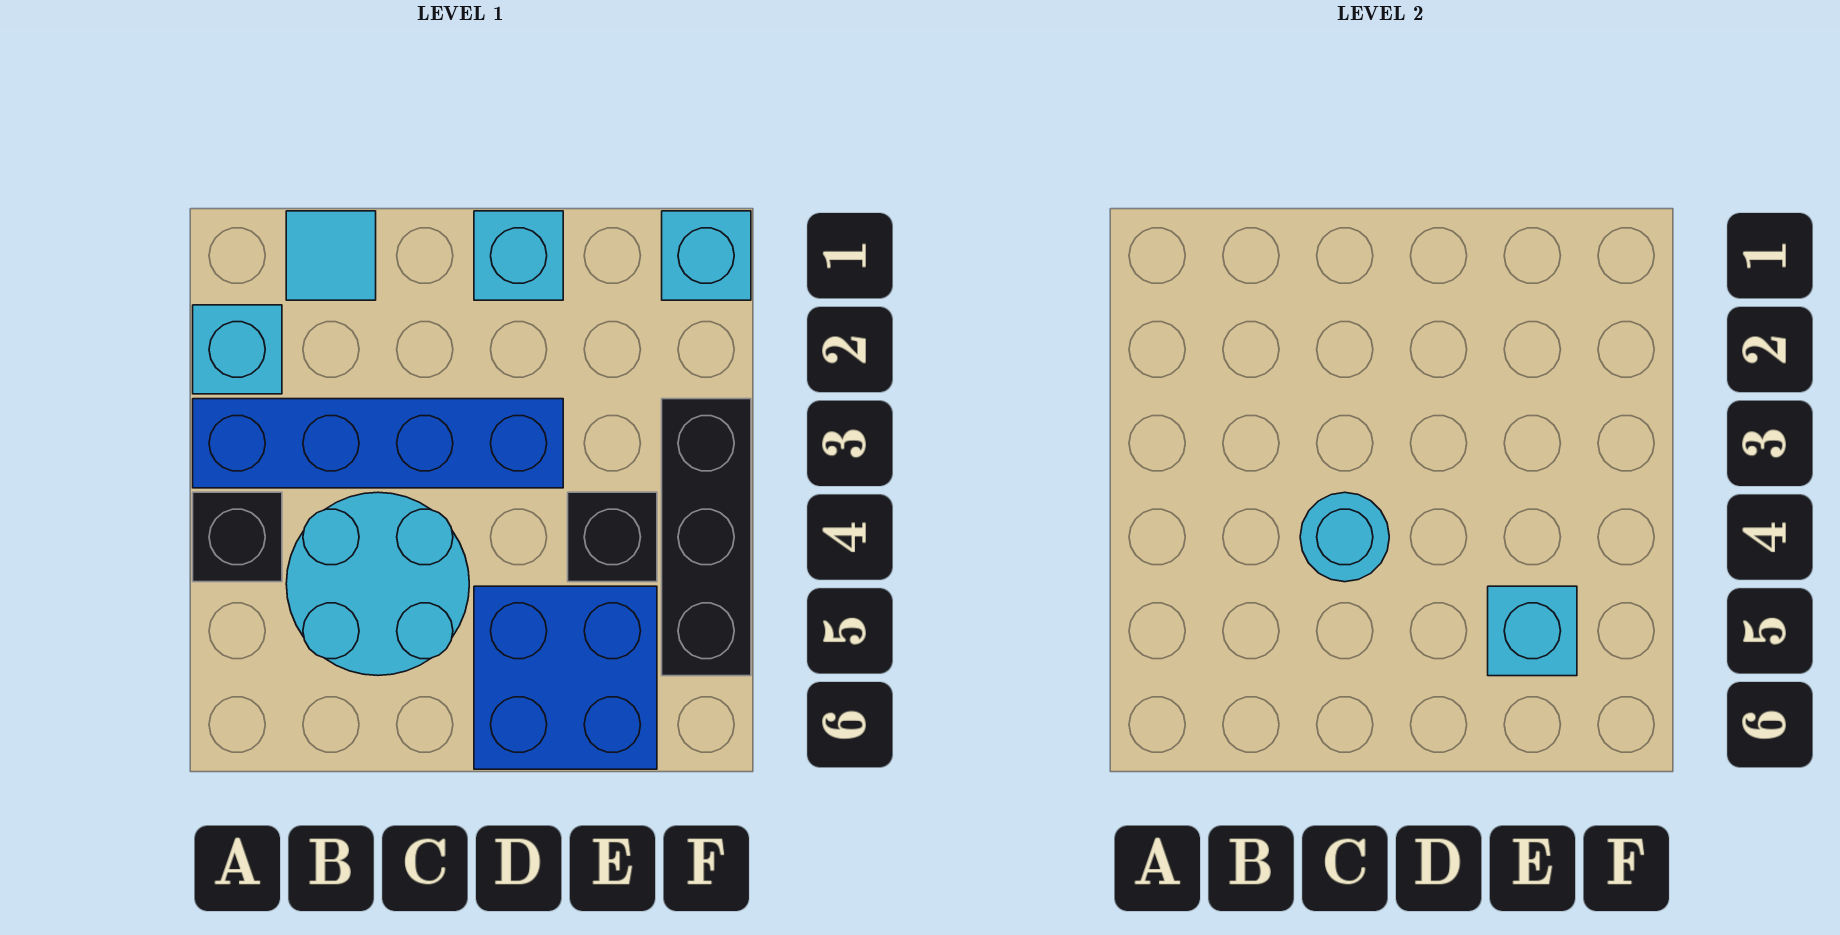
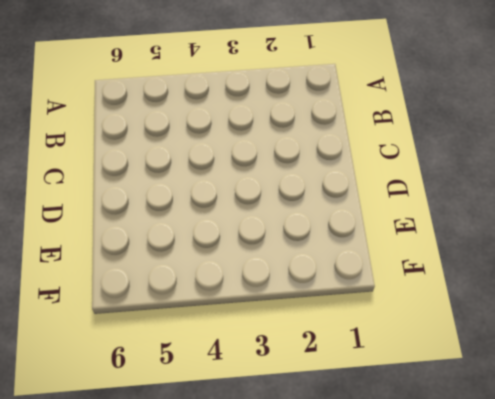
none -> cyan brick A2 level 1
none -> blue brick A3:D3 level 1
none -> black brick A4 level 1

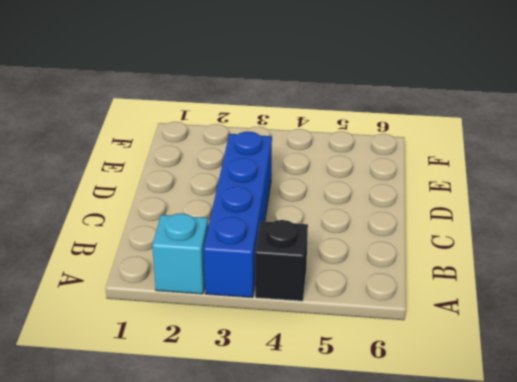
none -> cyan tile B1 level 1
none -> cyan round brick B4:C5 level 1
none -> cyan brick D1 level 1

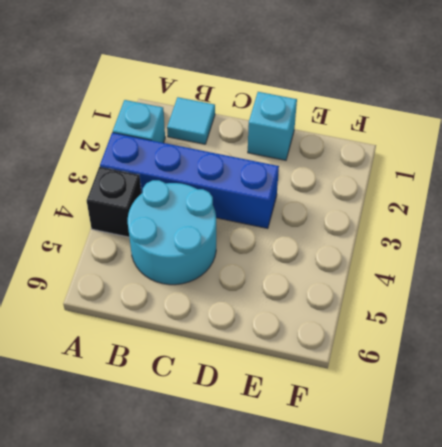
none -> blue brick D5:E6 level 1
none -> black brick E4 level 1
none -> cyan brick F1 level 1

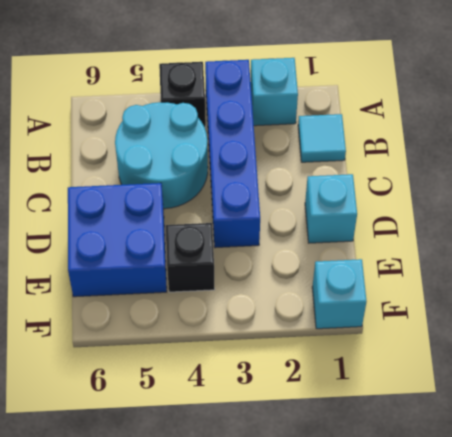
none -> black brick F3:F5 level 1
none -> cyan round brick C4 level 2
none -> cyan brick E5 level 2

